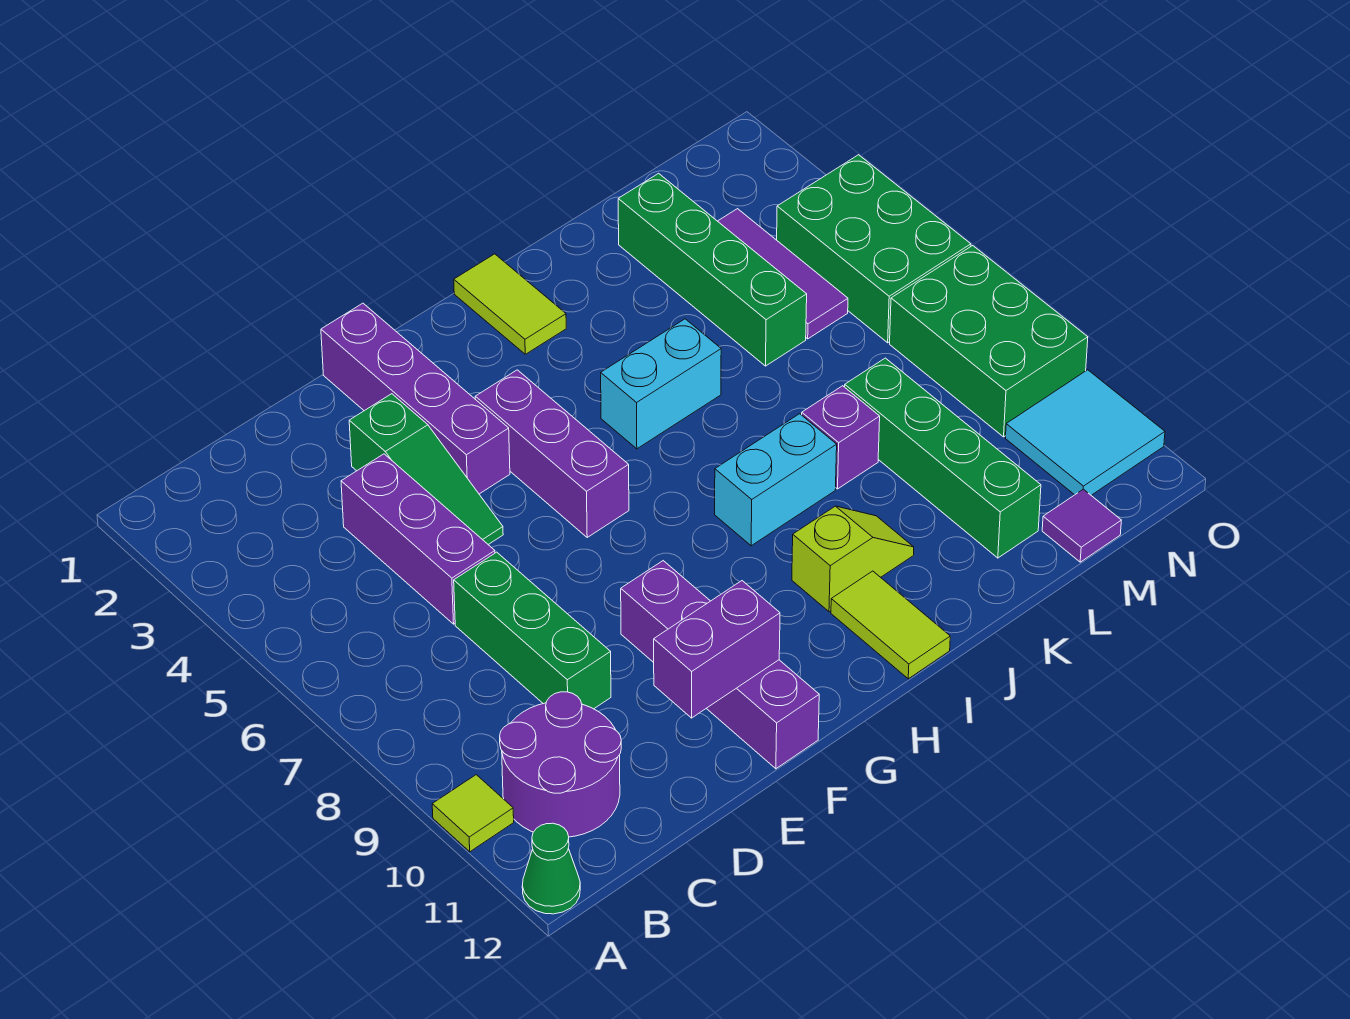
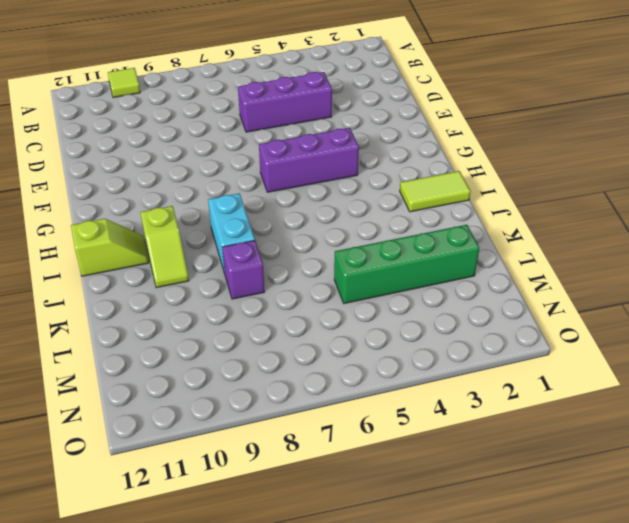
lime slope I11:I12 level 1 top 12 -> lime tile I11:I12 level 1
none -> green cone A12 level 1
none -> purple round brick B10:C11 level 1
none -> green brick D7:D9 level 1

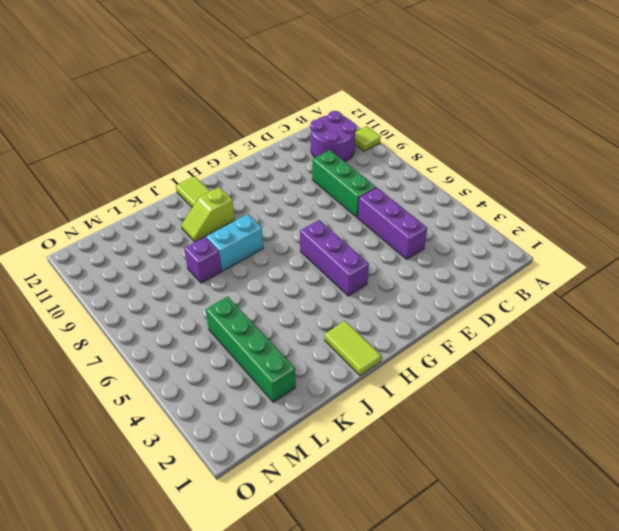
none -> green cone A12 level 1
none -> green slope E3:E5 level 1 top 3
none -> purple brick F1:F4 level 1

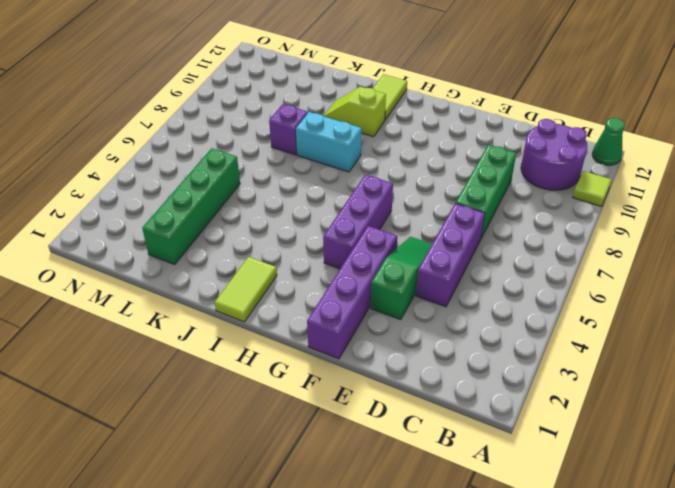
none -> purple brick F9:F12 level 1
none -> cyan brick I5:J5 level 1
none -> green brick L8:L11 level 1

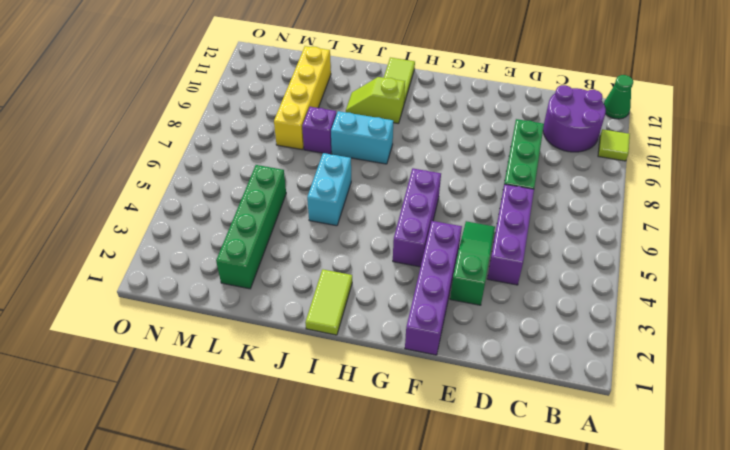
cyan brick J5:J6 level 1 -> cyan brick I5:J5 level 1
yellow brick L8:L11 level 1 -> green brick L8:L11 level 1
none -> purple brick F9:F12 level 1
none -> purple tile M3:M5 level 1
none -> purple tile M12 level 1

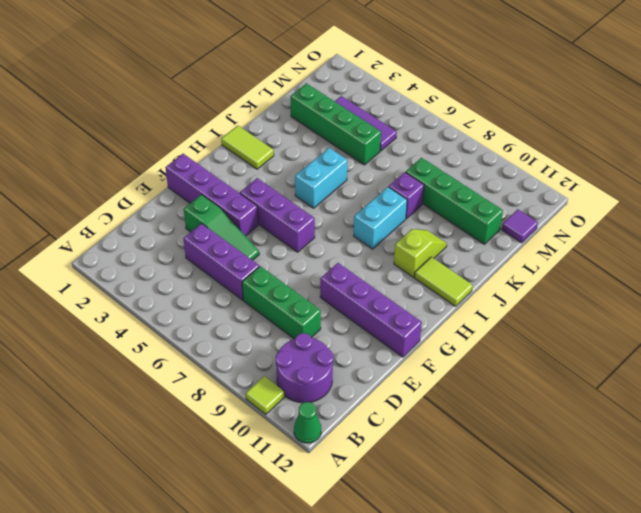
none -> green brick N4:O6 level 1
none -> green brick N7:O9 level 1
none -> cyan tile N10:O11 level 1

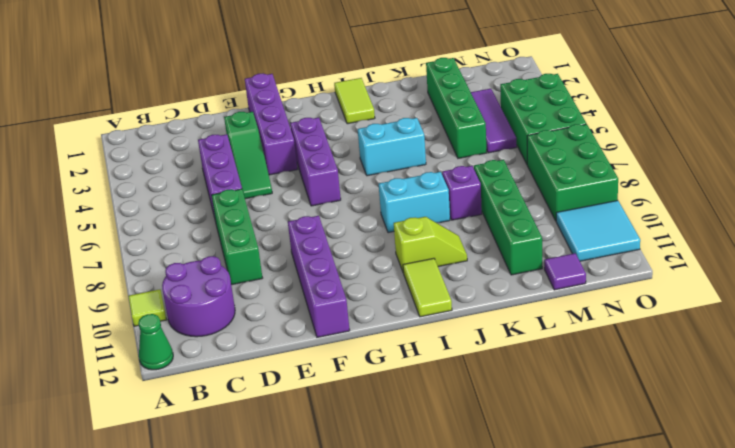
none -> purple brick E11:F11 level 2

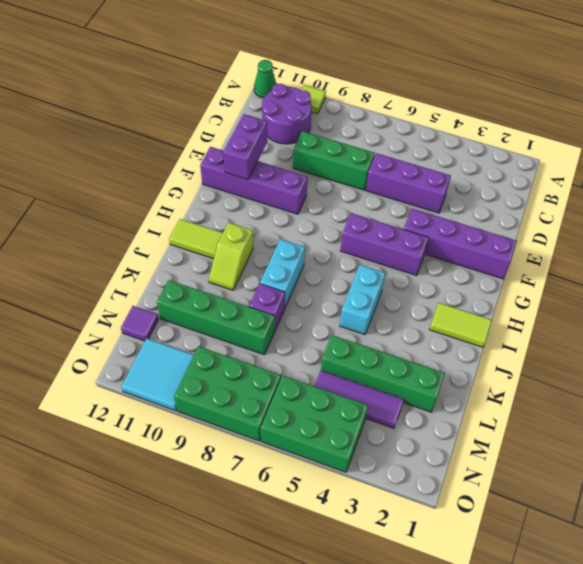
none -> green slope E3:E5 level 1 top 3

